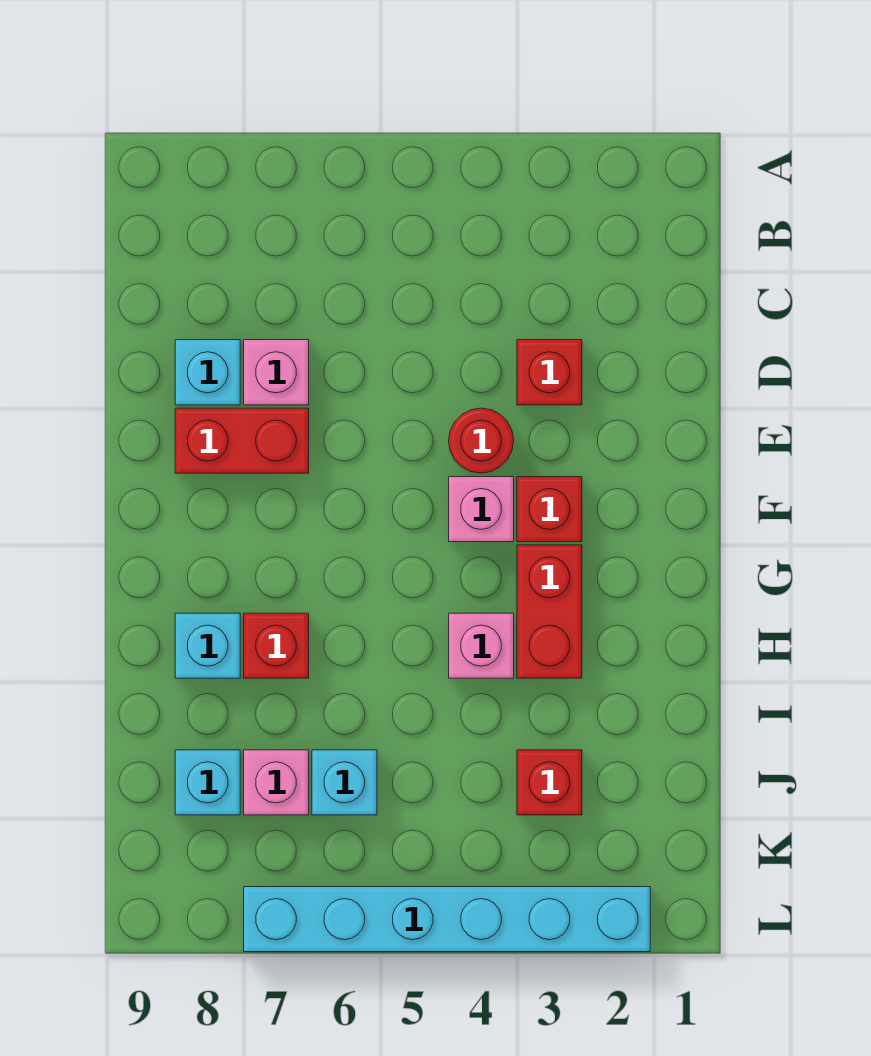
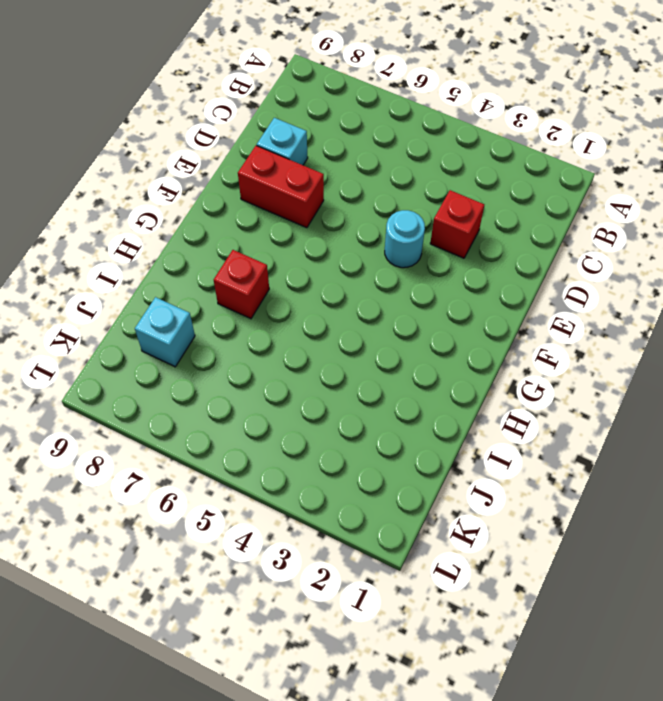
cyan round brick E4 level 1 -> red round brick E4 level 1
none -> pink brick D7 level 1
none -> red brick F3 level 1
none -> pink brick F4 level 1

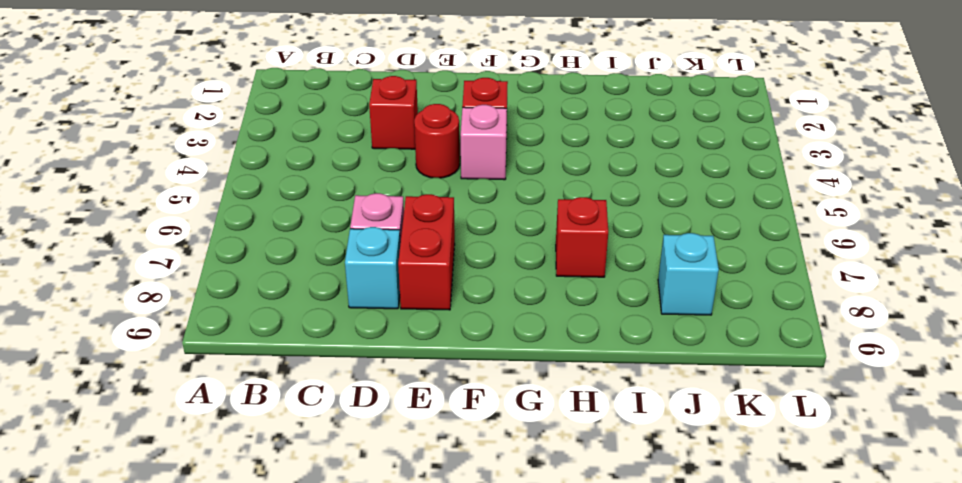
none -> red brick G3:H3 level 1
none -> pink brick H4 level 1
none -> cyan brick H8 level 1

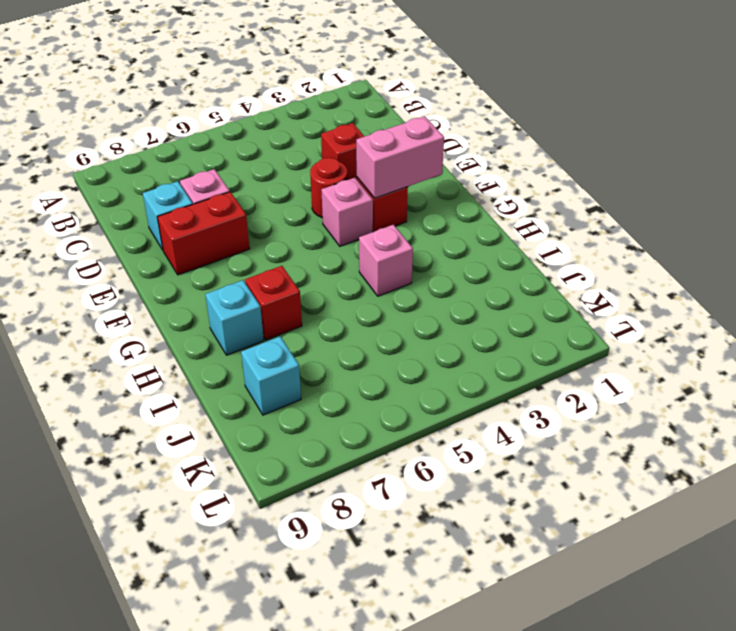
pink brick F2:F3 level 2 -> none
none -> red brick G3:H3 level 1
none -> red brick J3 level 1
none -> cyan brick J6 level 1

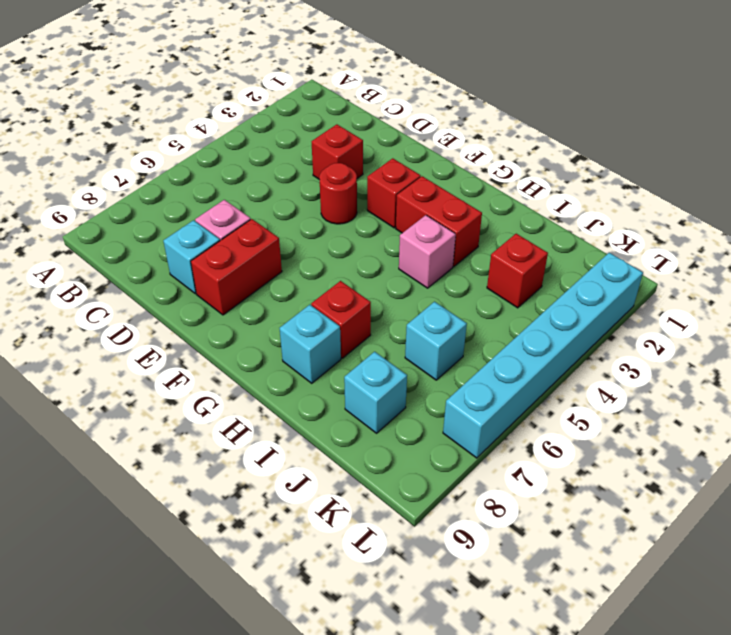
none -> pink brick F4 level 1
none -> pink brick J7 level 1

